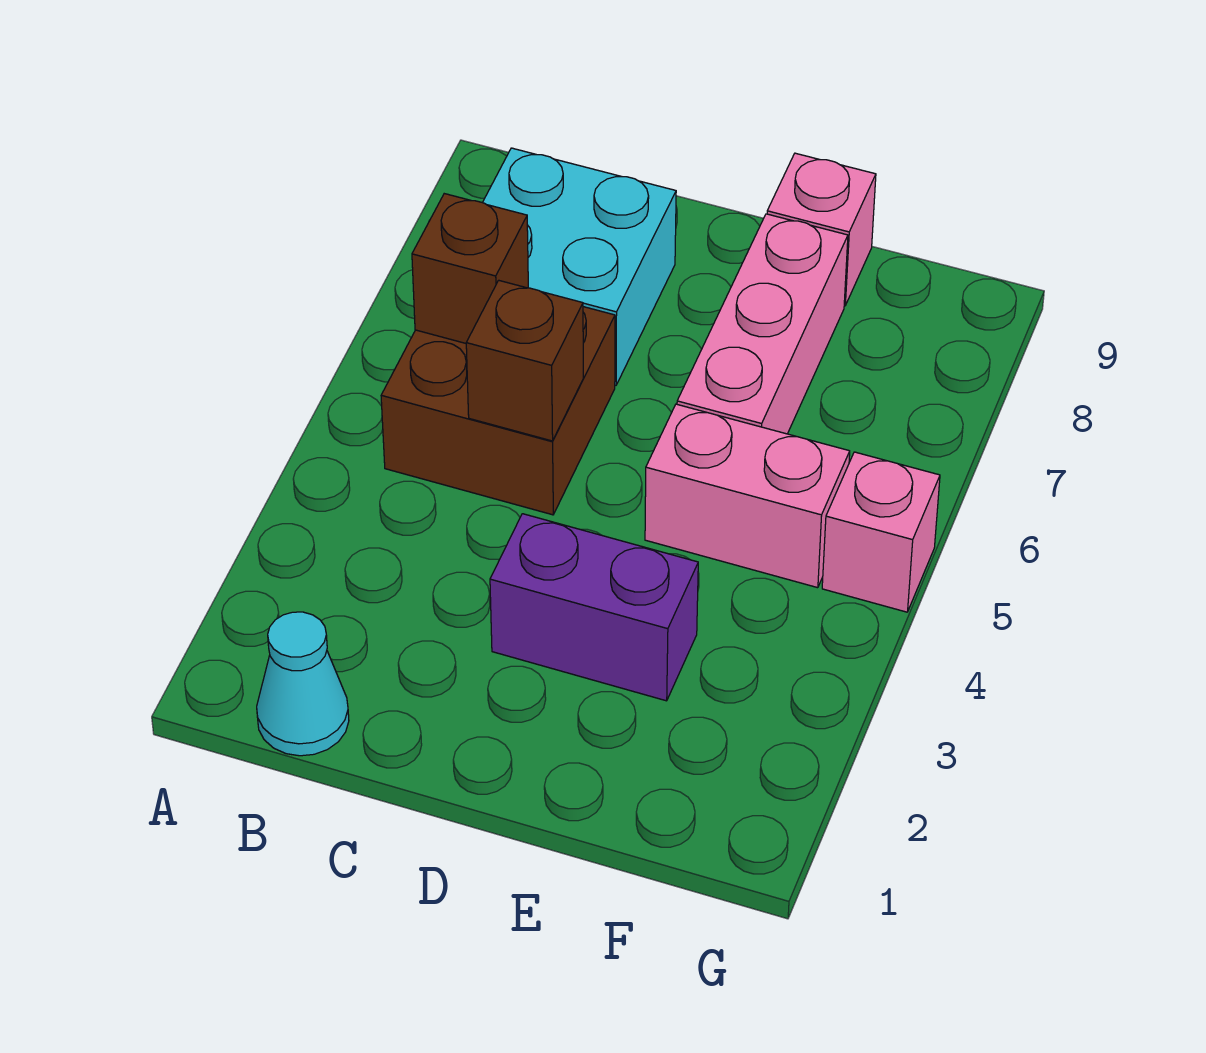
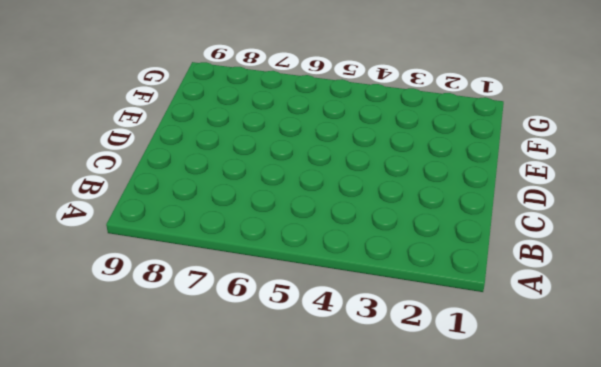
none -> cyan cone B1 level 1
none -> brown brick B5:C6 level 1

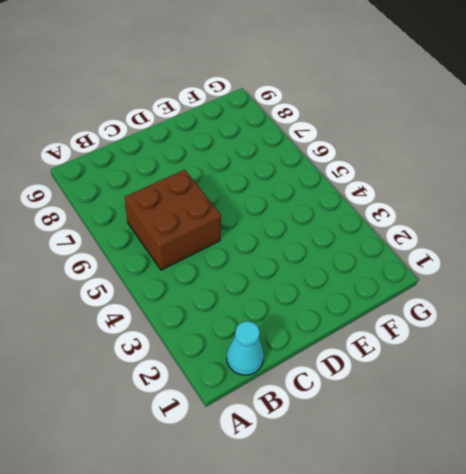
none -> cyan brick B7:C8 level 1
none -> purple brick D3:E3 level 1

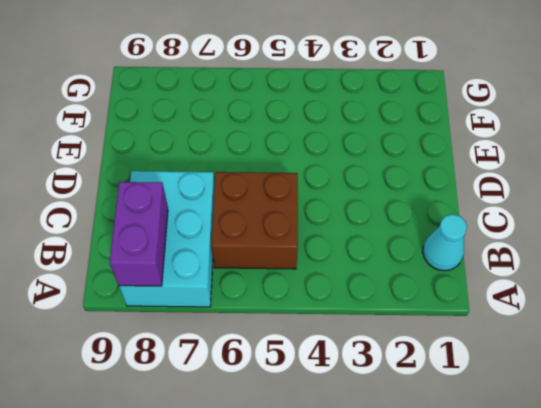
cyan brick A7:C8 level 1 -> cyan brick B7:C8 level 1
purple brick A8:B8 level 2 -> purple brick D3:E3 level 1
none -> pink brick E5:F5 level 1
none -> pink brick E6:E8 level 1

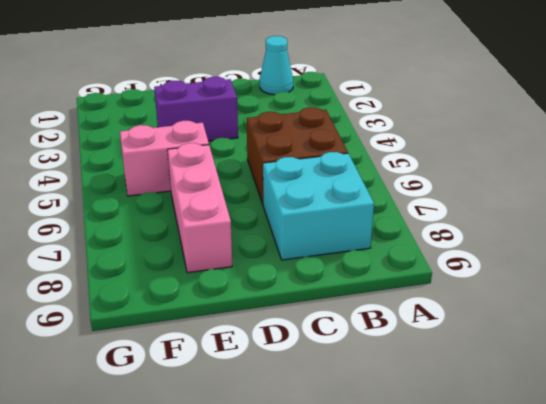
none -> pink brick E9 level 1
none -> pink brick G5 level 1

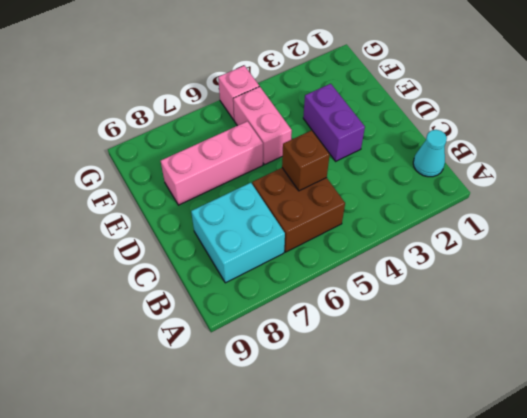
none -> pink brick E9 level 1
none -> brown brick B6 level 2

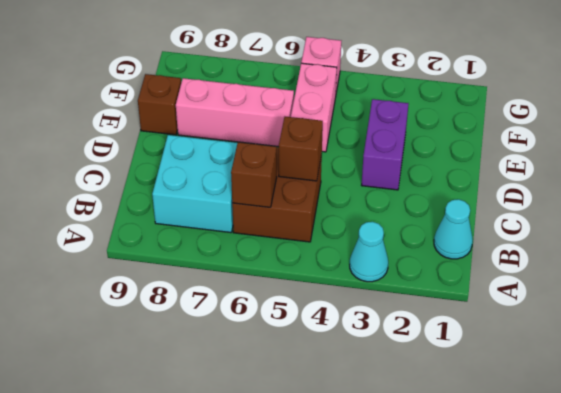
cyan cone A3 level 1 -> none
brown brick E9 level 1 -> pink brick E9 level 1

